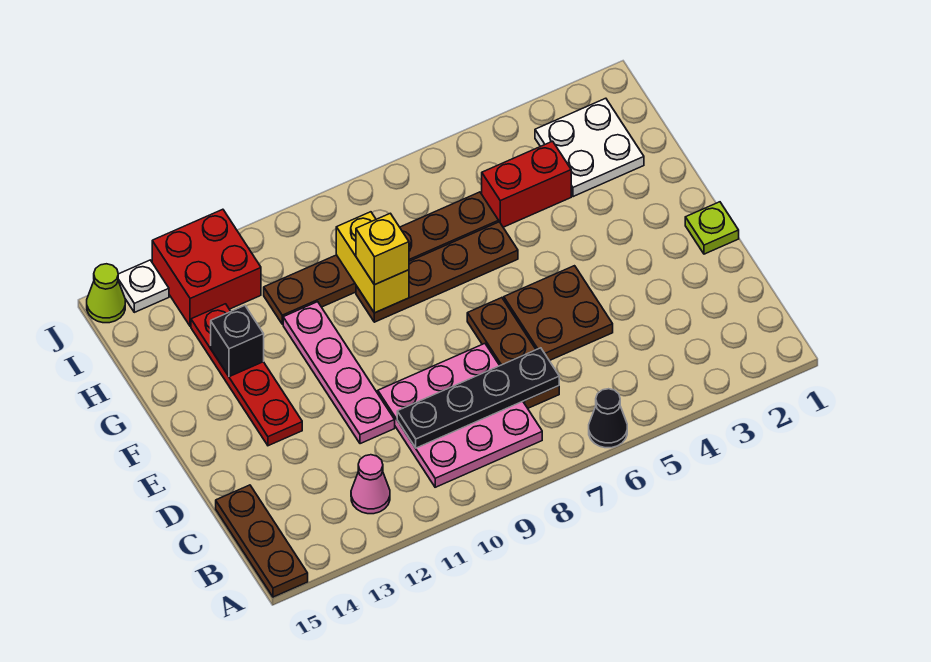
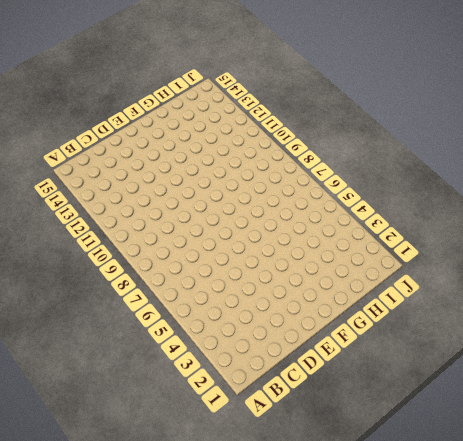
none -> black cone A6 level 1
none -> brown plate A15:C15 level 1
none -> pink plate B8:D10 level 1

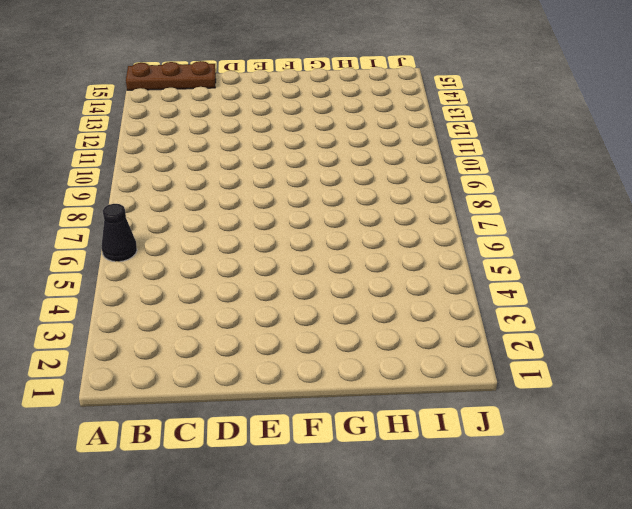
none -> pink plate B8:D10 level 1
none -> pink cone B12 level 1
none -> brown plate C7:E7 level 1

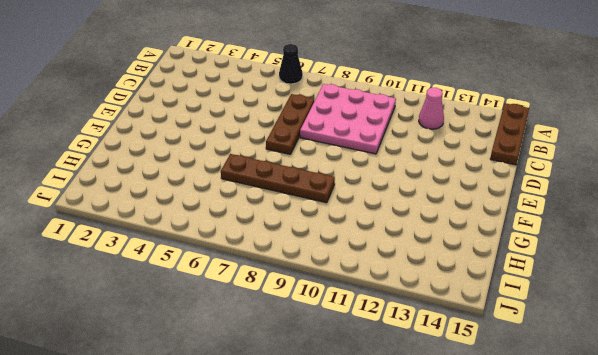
none -> brown plate D5:E6 level 1
none -> pink plate D11:G11 level 1
none -> lime plate E1 level 1

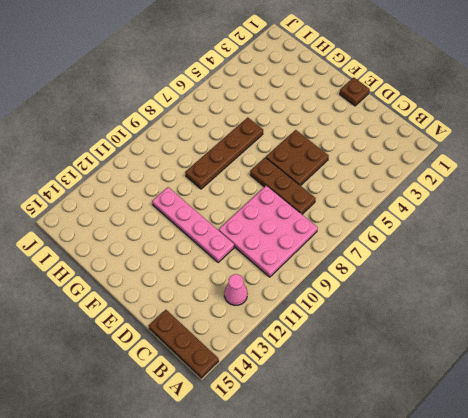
brown plate E1 level 1 -> lime plate E1 level 1
none -> black cone A6 level 1
none -> red plate E13:H13 level 1
none -> white plate H2:I3 level 1

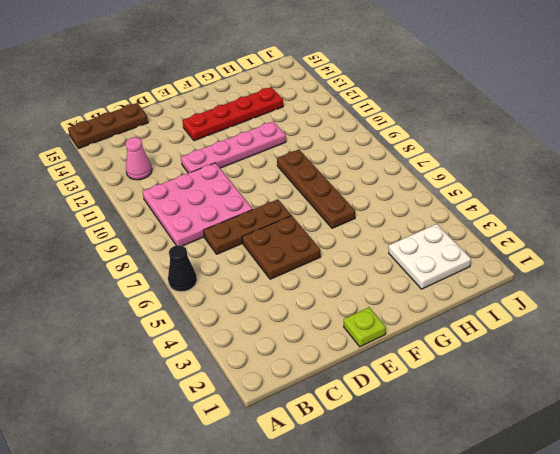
none -> red brick H4:H5 level 1
none -> brown plate H6:H11 level 1
none -> red brick I12:J13 level 1

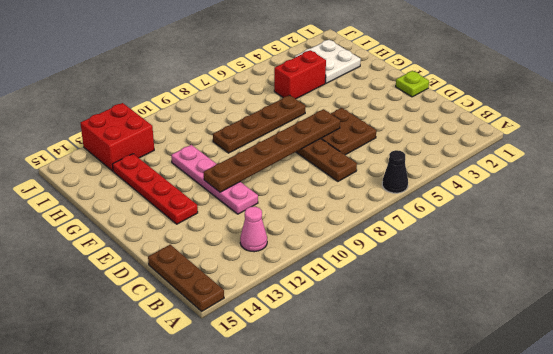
brown plate E6:E11 level 2 -> brown plate H6:H11 level 1
none -> pink plate B8:D10 level 1
none -> white plate J14 level 1
none -> lime cone J15 level 1

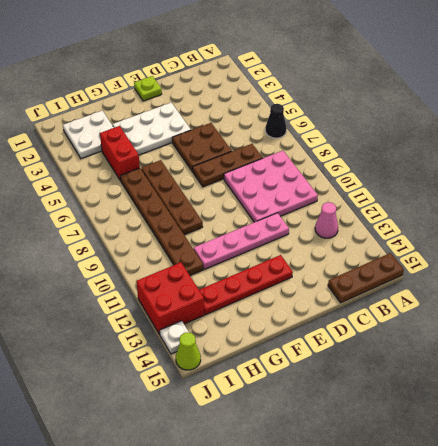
white plate E3:G4 level 1 -> none
none -> black plate C7:C10 level 2
none -> yellow brick G9:H9 level 2
none -> black brick G13 level 2

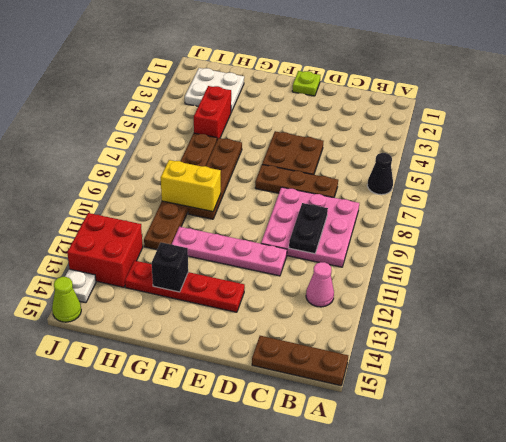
black plate C9:C10 level 2 -> black plate C7:C10 level 2
none -> yellow brick G9 level 3

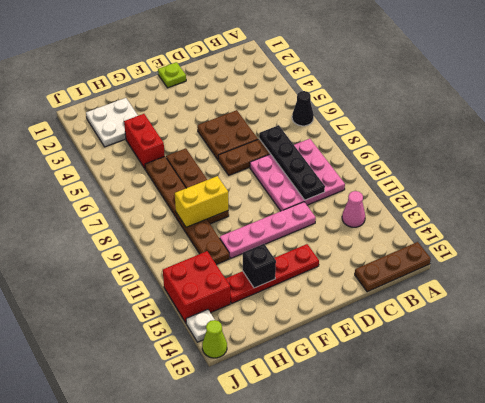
none -> yellow brick G9 level 3

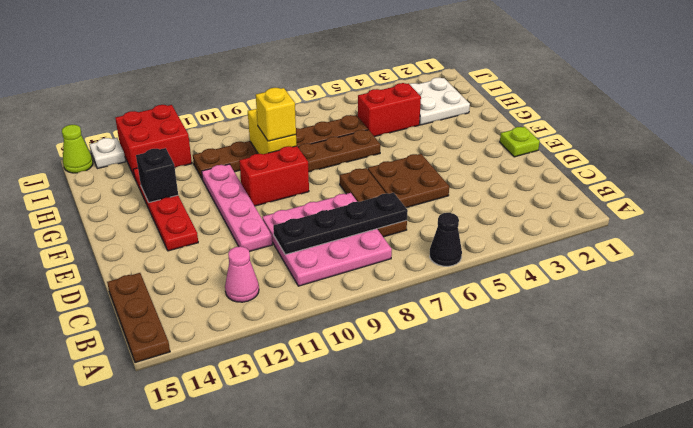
red brick F9:F10 level 1 -> none

